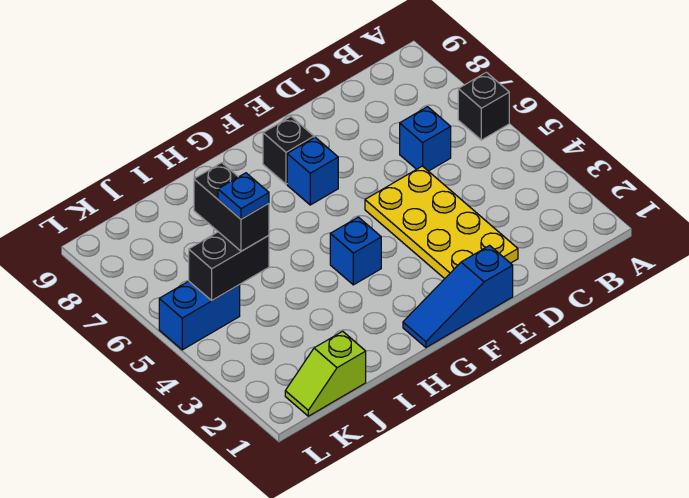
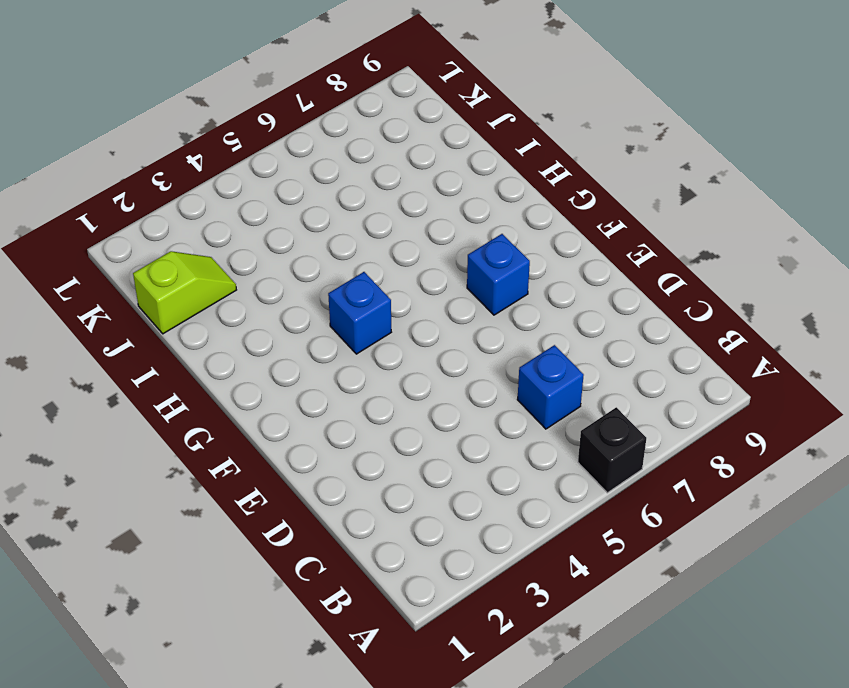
lime slope J1:J2 level 1 top 1 -> lime slope J1:K1 level 1 top J
none -> yellow plate D2:E5 level 1
none -> blue slope E1:G1 level 1 top E
none -> black brick F8 level 1

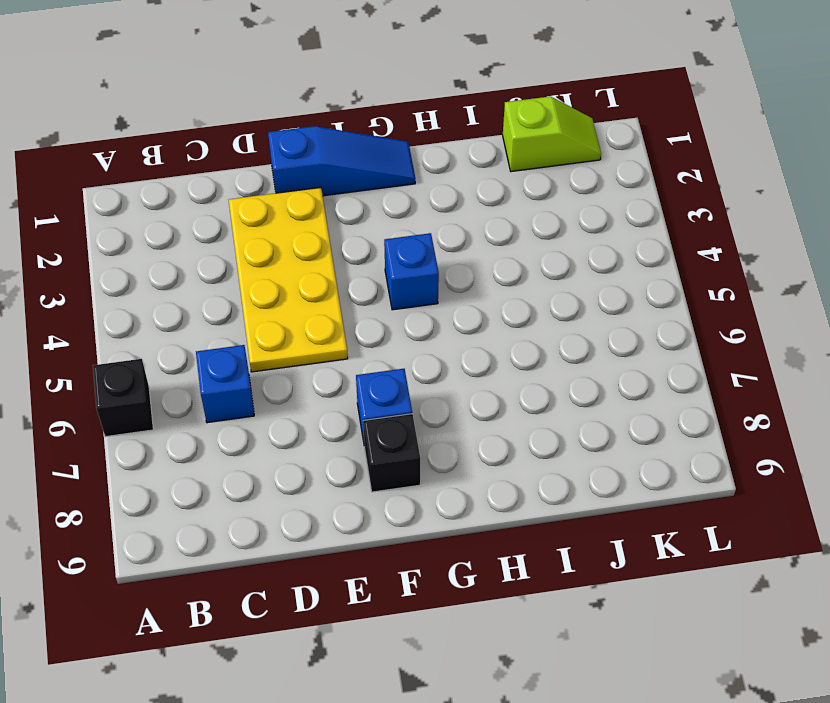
none -> blue brick K5:L5 level 1
none -> black brick J5:K5 level 2
none -> black brick J5:J6 level 3

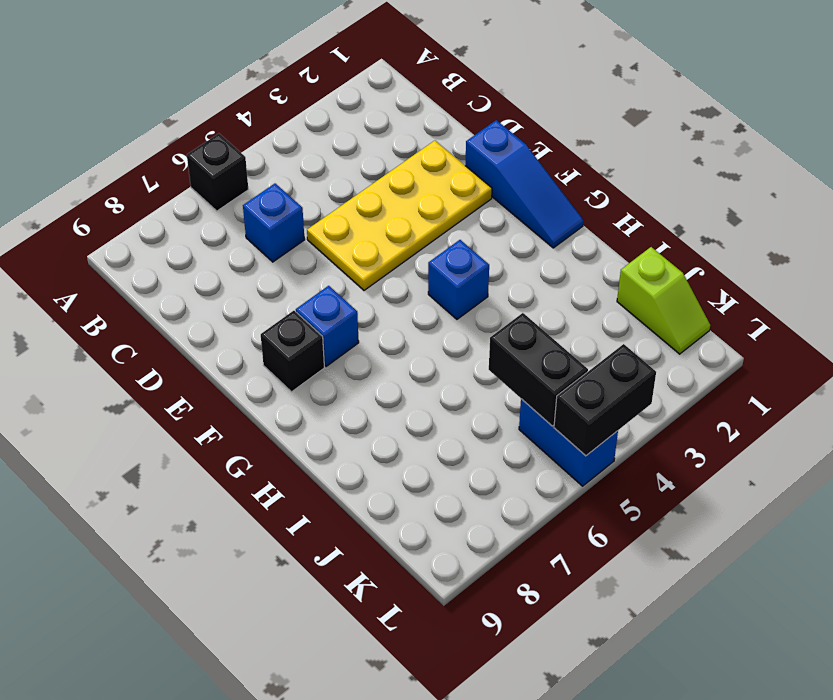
black brick L4:L5 level 2 -> black brick J5:J6 level 3
none -> blue plate J5 level 4

